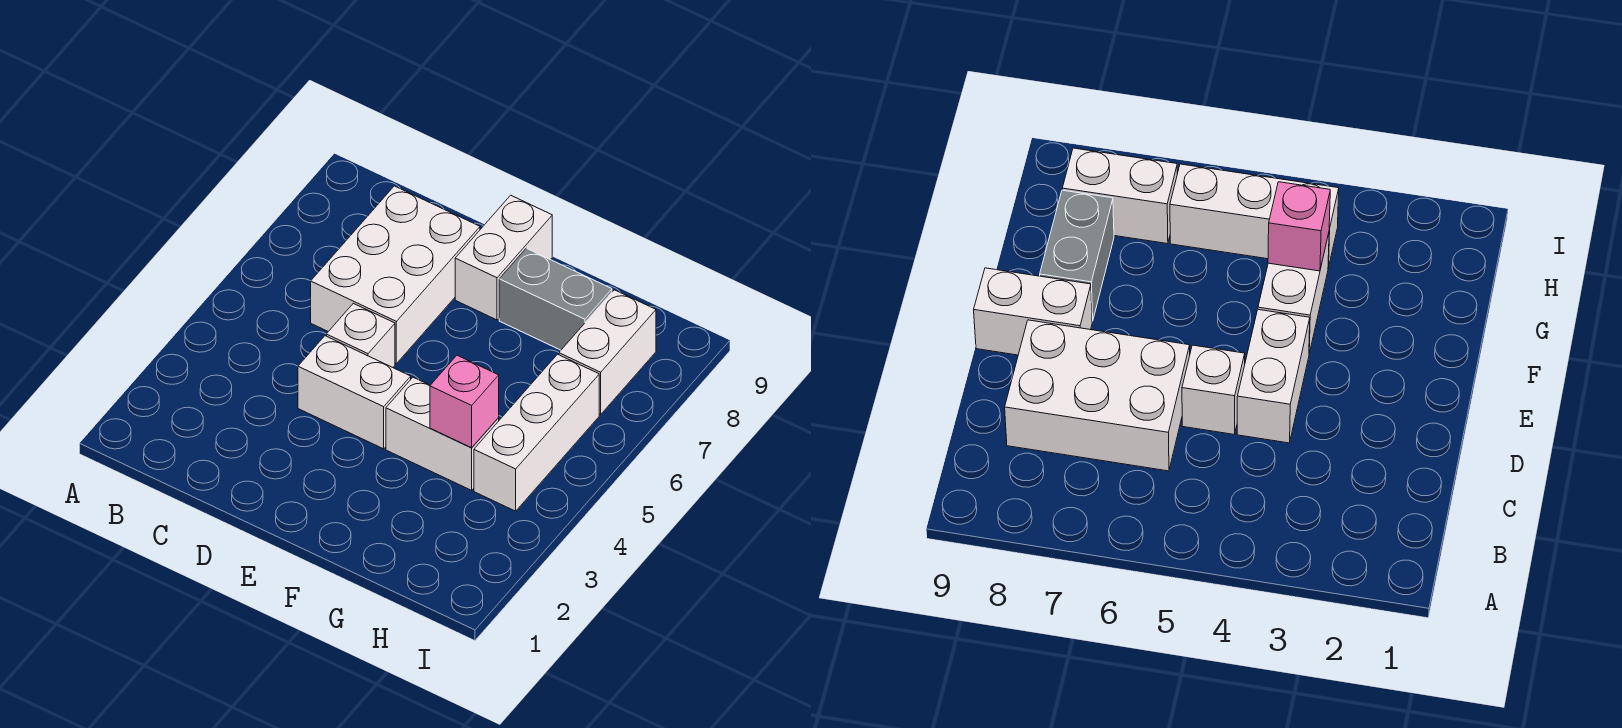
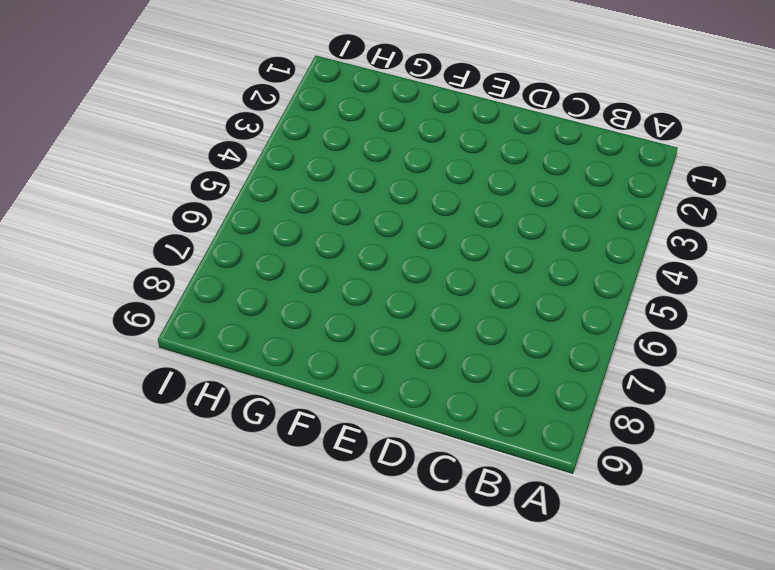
none -> white brick C6:D8 level 1
none -> white brick D4:E4 level 1

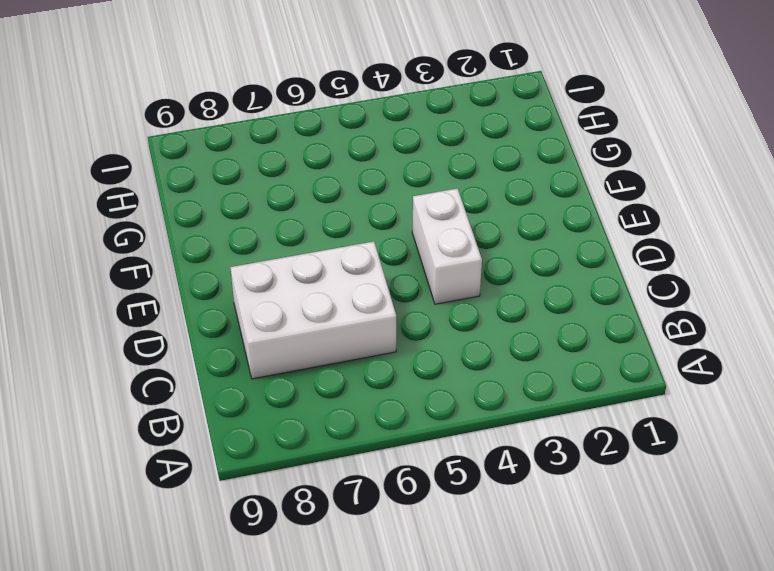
none -> white brick D5 level 1
none -> white brick E8:E9 level 1

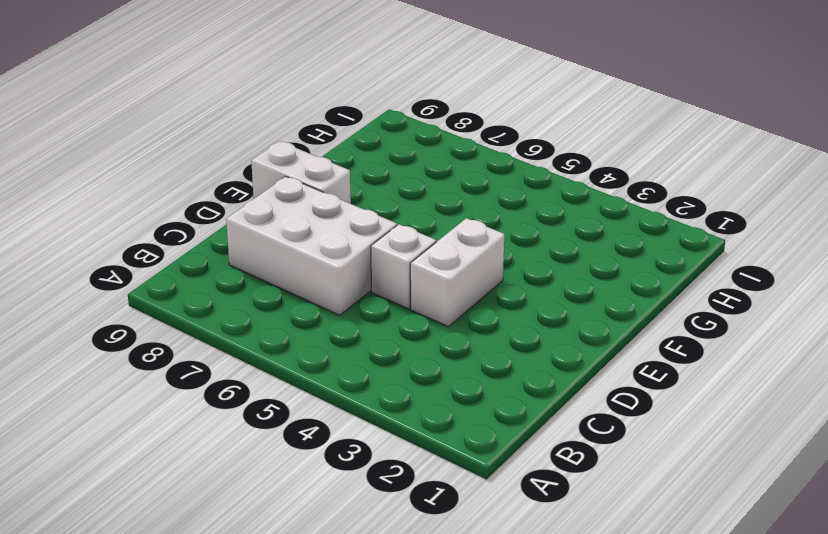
none -> white brick F4:G4 level 1
none -> grey brick F8:G8 level 1

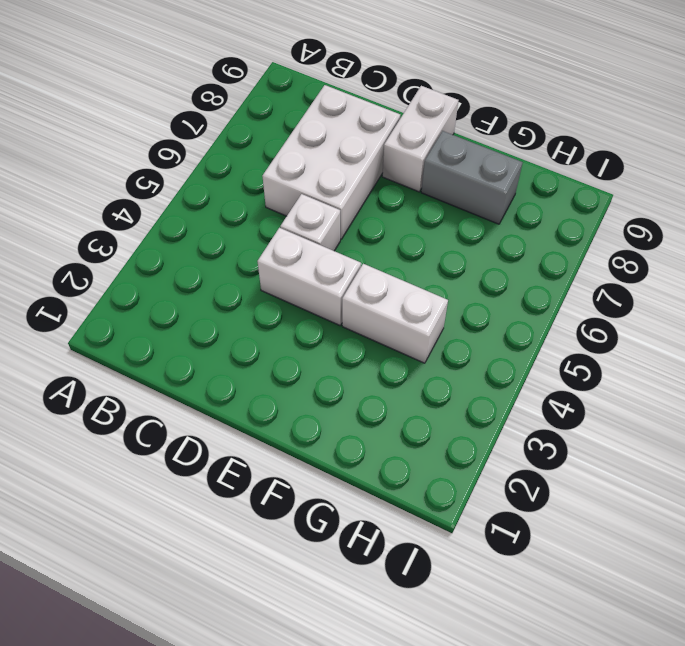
none -> white brick H4:H6 level 1
none -> white brick H7:H8 level 1

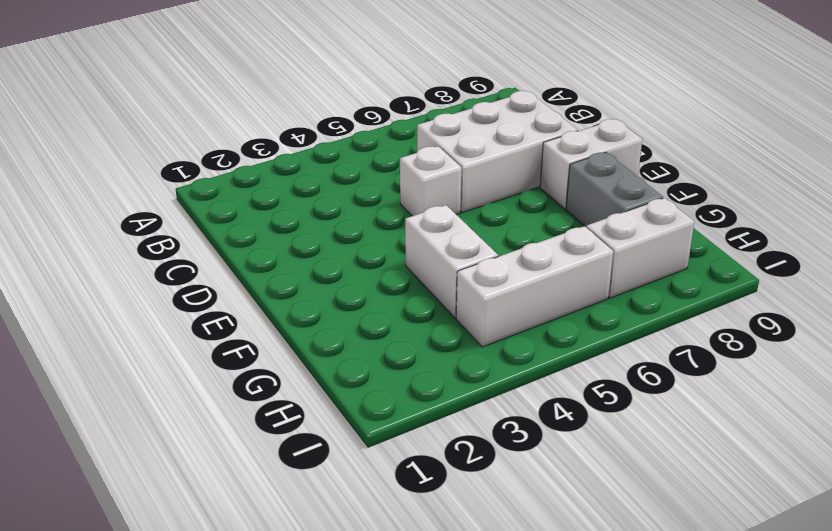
none -> white brick D4:E4 level 1
none -> pink brick G4 level 2

